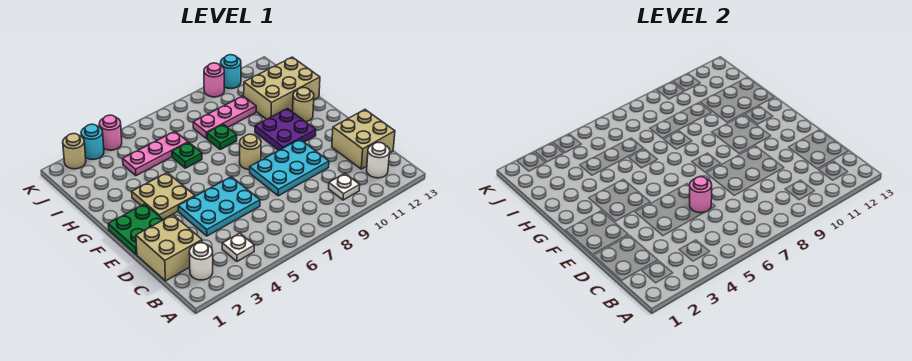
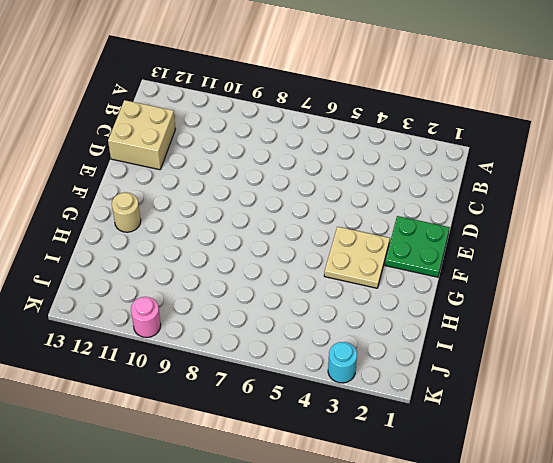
none -> white round brick B2 level 1
none -> white plate B4 level 1
none -> white plate B10 level 1

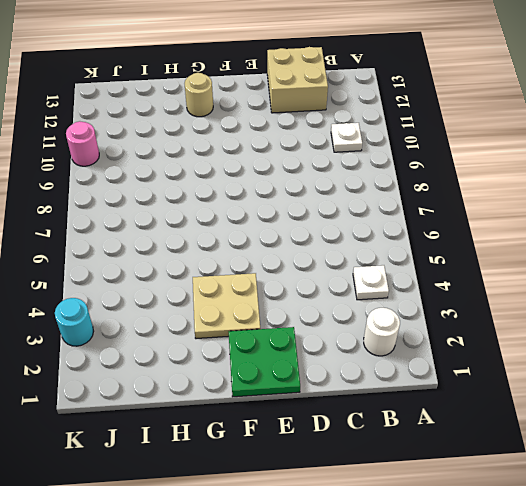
none -> white round brick B12 level 1
none -> tan brick C1:D2 level 1
none -> cyan plate D4:E6 level 1

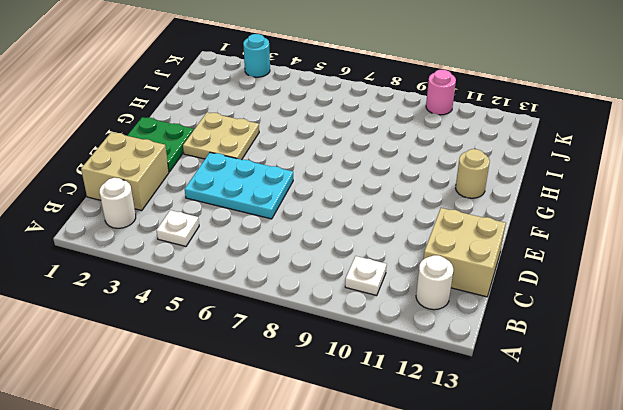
none -> cyan plate D8:E10 level 1
none -> tan round brick F8 level 1
none -> purple plate F10:G11 level 1

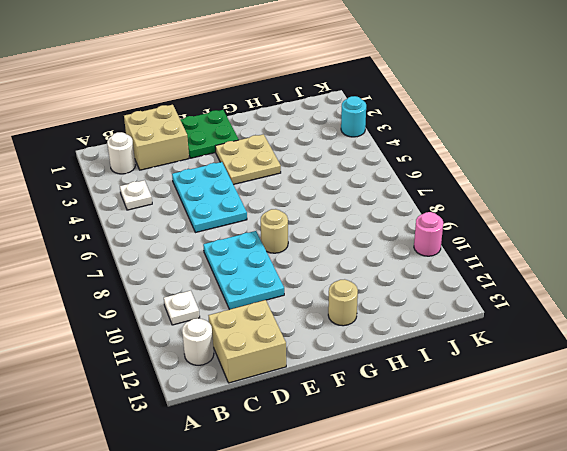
none -> purple plate F10:G11 level 1
none -> green plate H6 level 1
none -> green plate H8 level 1

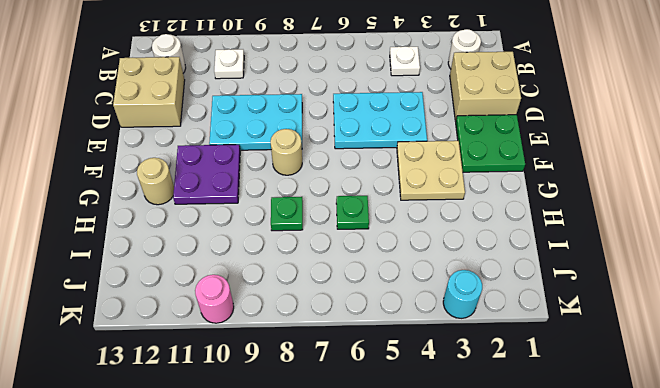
none -> tan brick H11:I13 level 1
none -> pink plate I4:I6 level 1
none -> pink plate I8:I10 level 1

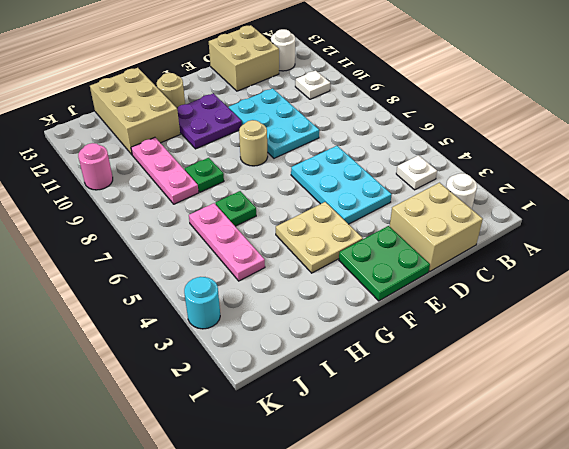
none -> tan round brick K2 level 1
none -> pink round brick K4 level 1
none -> cyan round brick K11 level 1

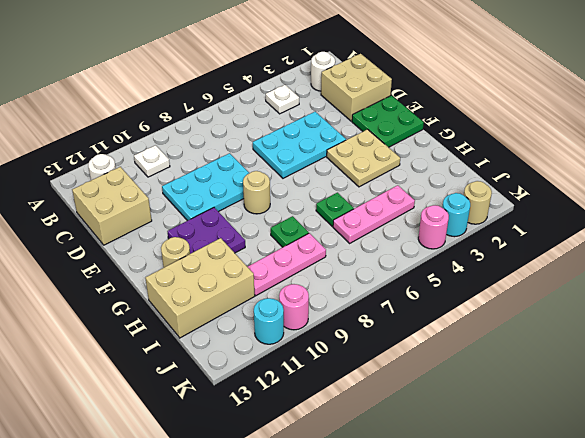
none -> pink round brick D6 level 2

